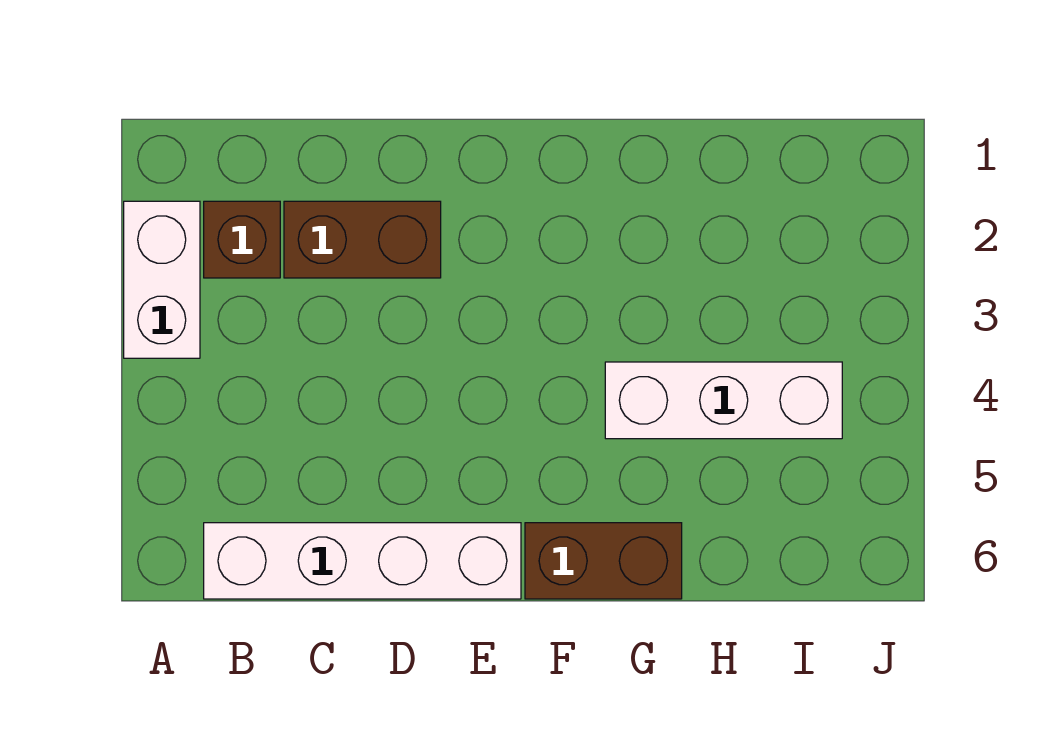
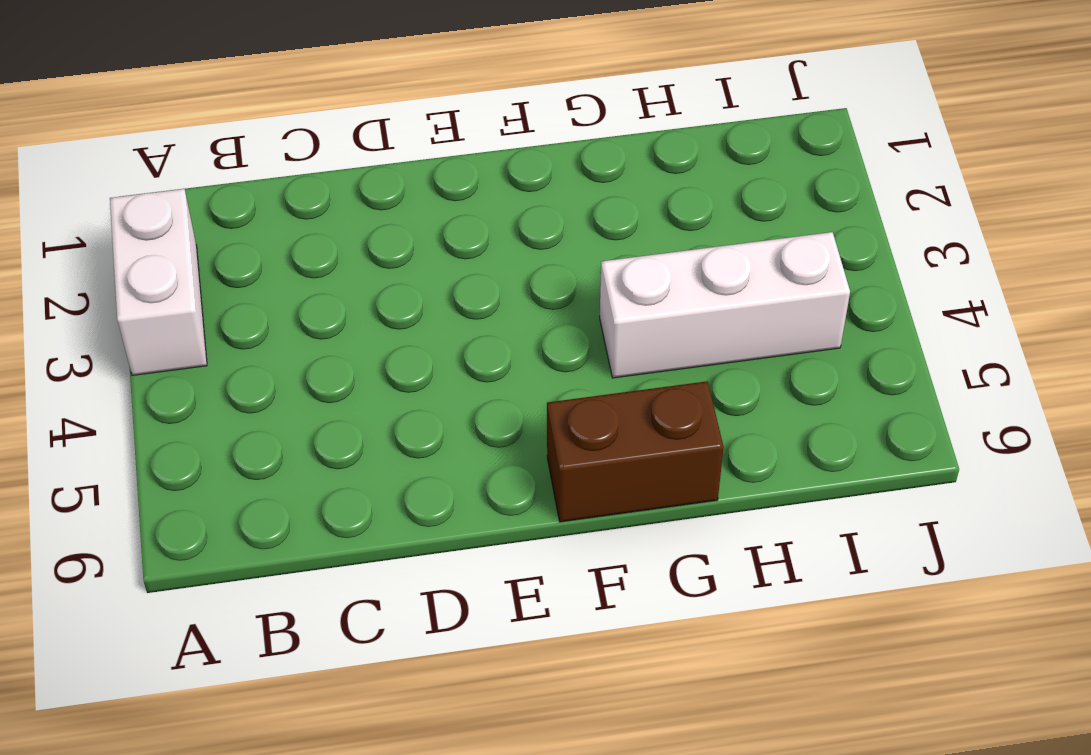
none -> brown brick B2 level 1
none -> white brick B6:E6 level 1

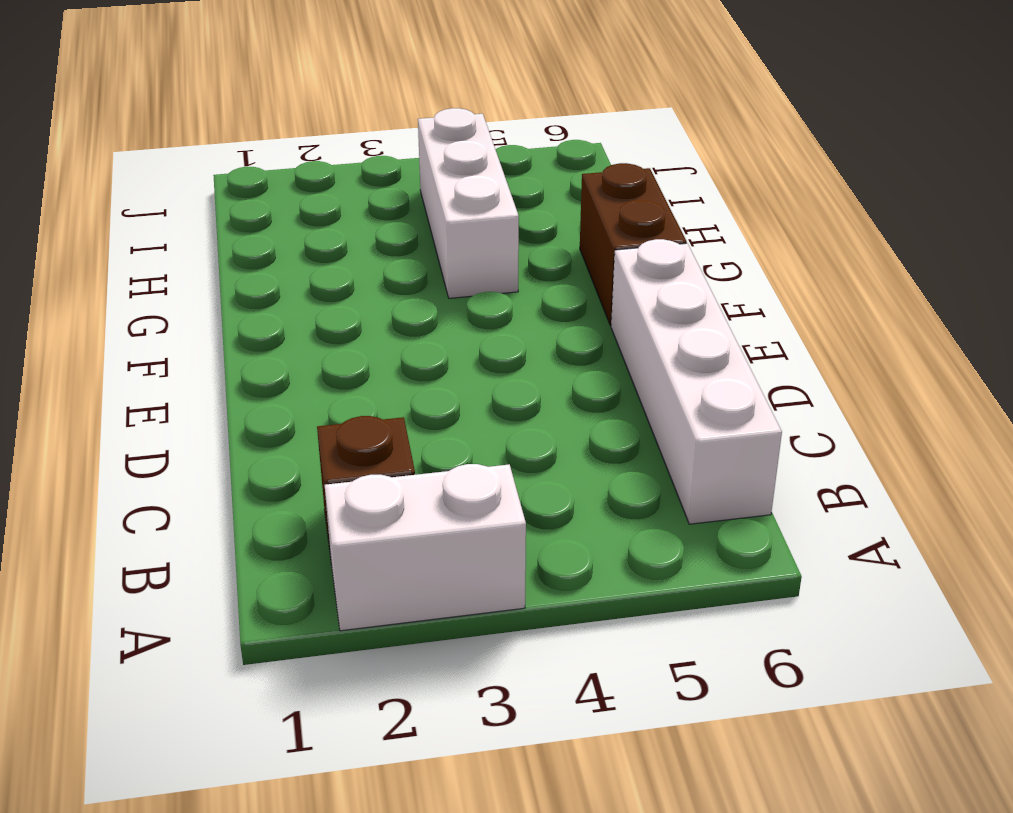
none -> brown brick C2:D2 level 1

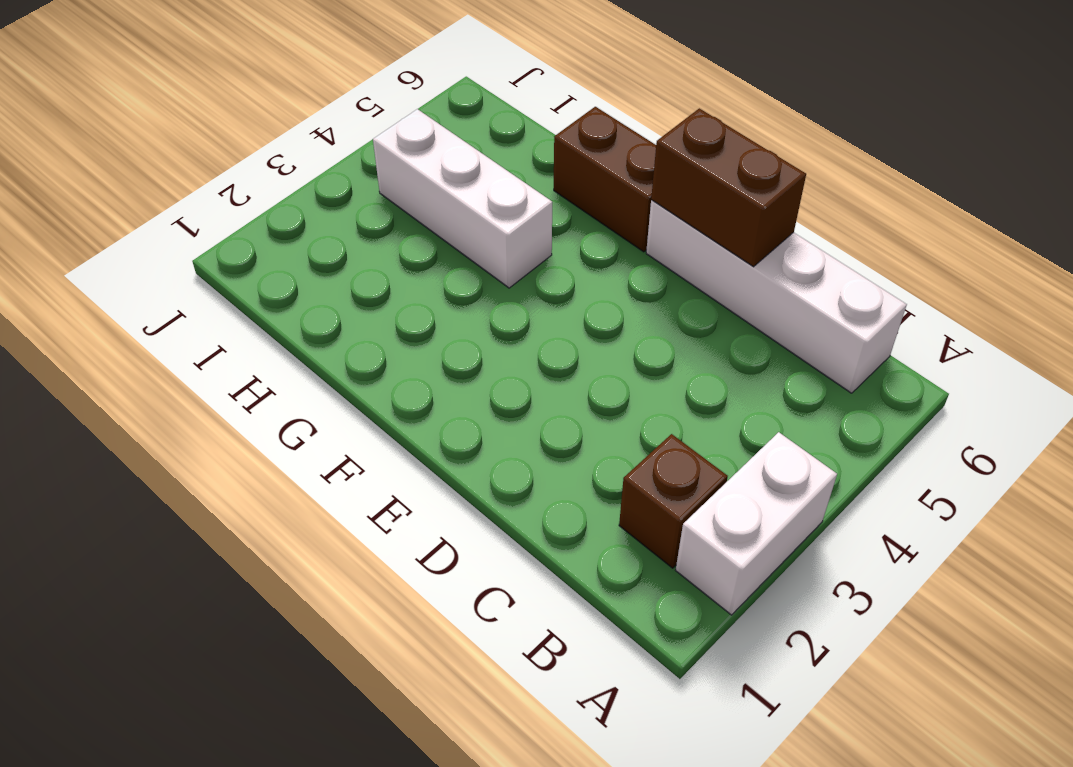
brown brick D6:E6 level 2 -> brown brick C2:D2 level 1

